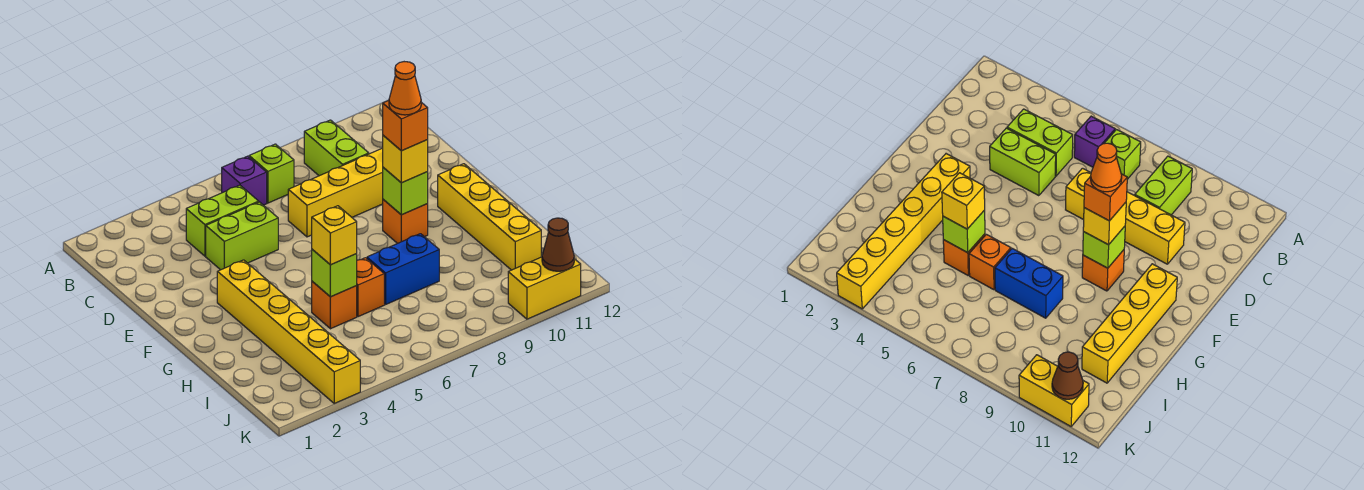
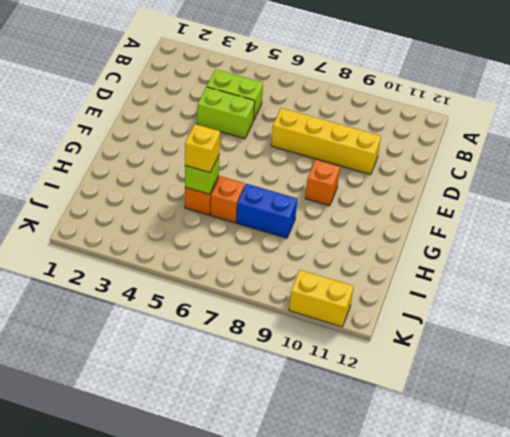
none -> purple brick B6 level 1
none -> lime brick B7 level 1
none -> lime brick B9:C9 level 1

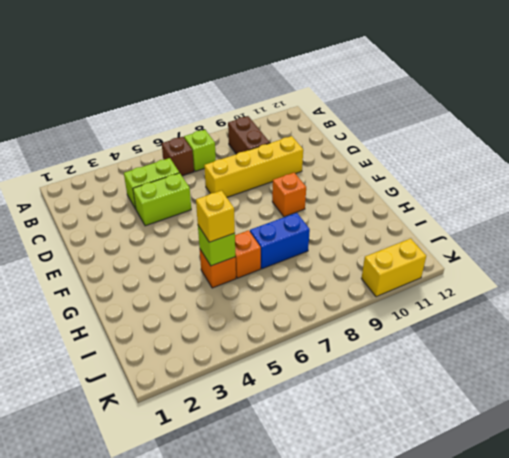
brown brick B6 level 1 -> purple brick B6 level 1
brown brick B9:C9 level 1 -> lime brick B9:C9 level 1
none -> yellow brick F3:K3 level 1
none -> yellow brick F11:I11 level 1
none -> lime brick F9 level 2

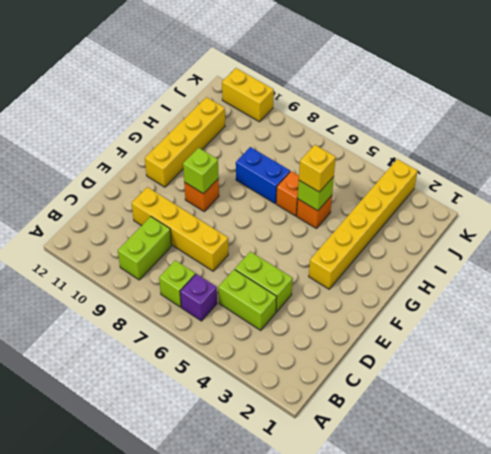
none -> brown cone K11 level 2
none -> yellow brick F9 level 3
none -> orange brick F9 level 4

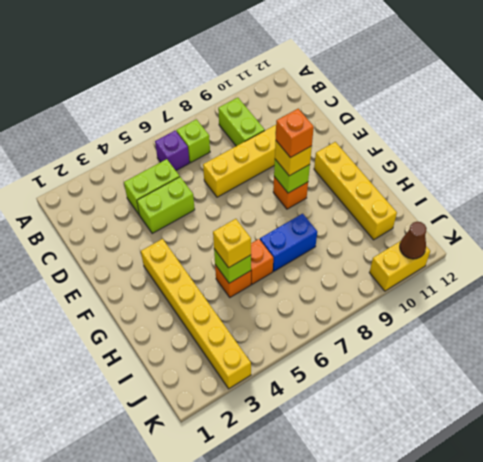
none -> orange cone F9 level 5

